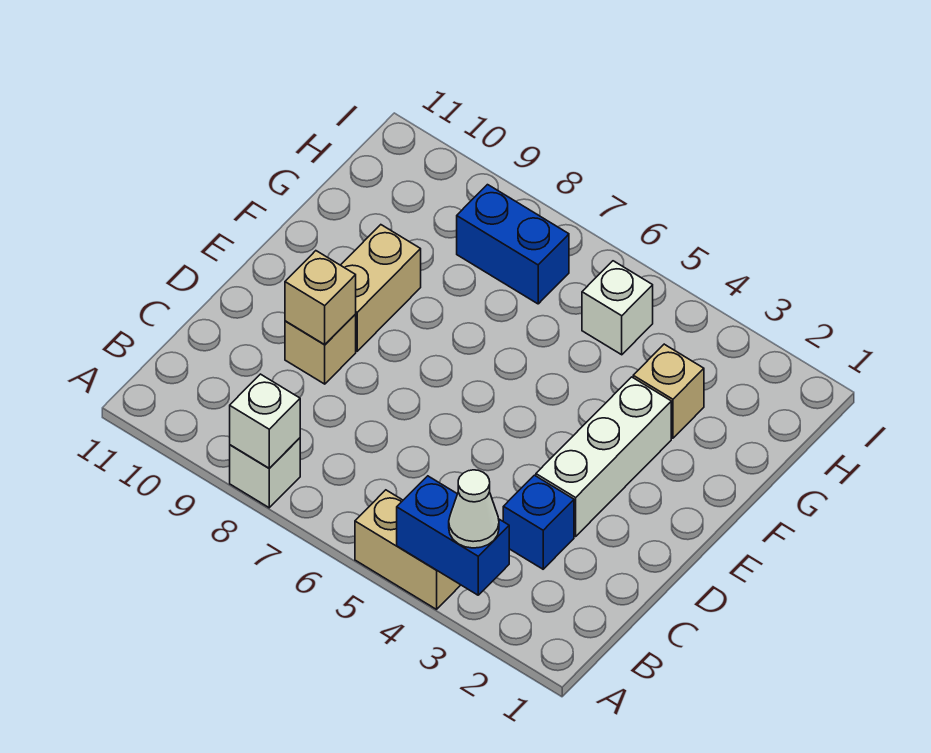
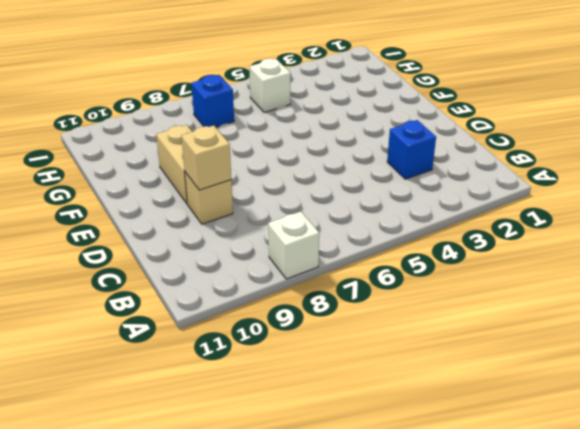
blue brick H7 level 1 -> blue brick H7:H8 level 1
none -> tan brick A4:A5 level 1
none -> white brick D3:F3 level 1
none -> tan brick G3 level 1

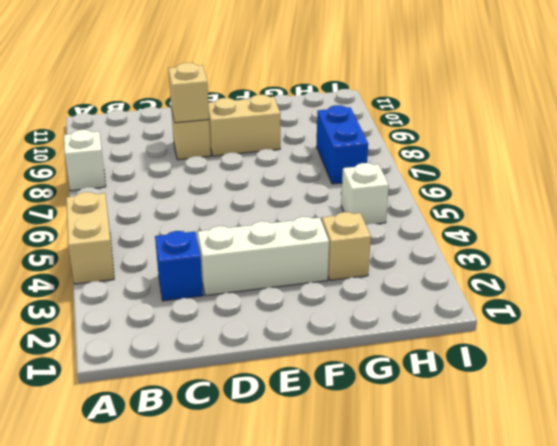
none -> blue brick A3:A4 level 2
none -> white brick A8 level 2
none -> white cone A3 level 3

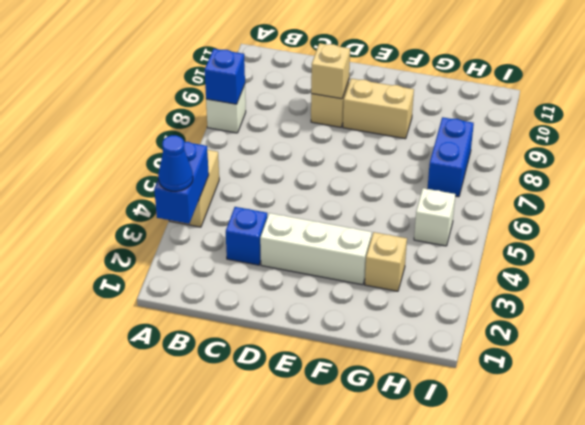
blue cone A3 level 3 -> white cone A3 level 3
blue brick A8 level 2 -> white brick A8 level 2

